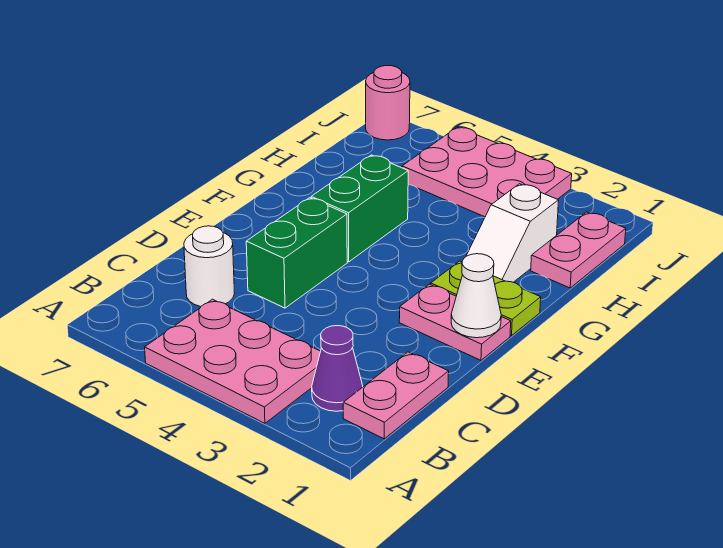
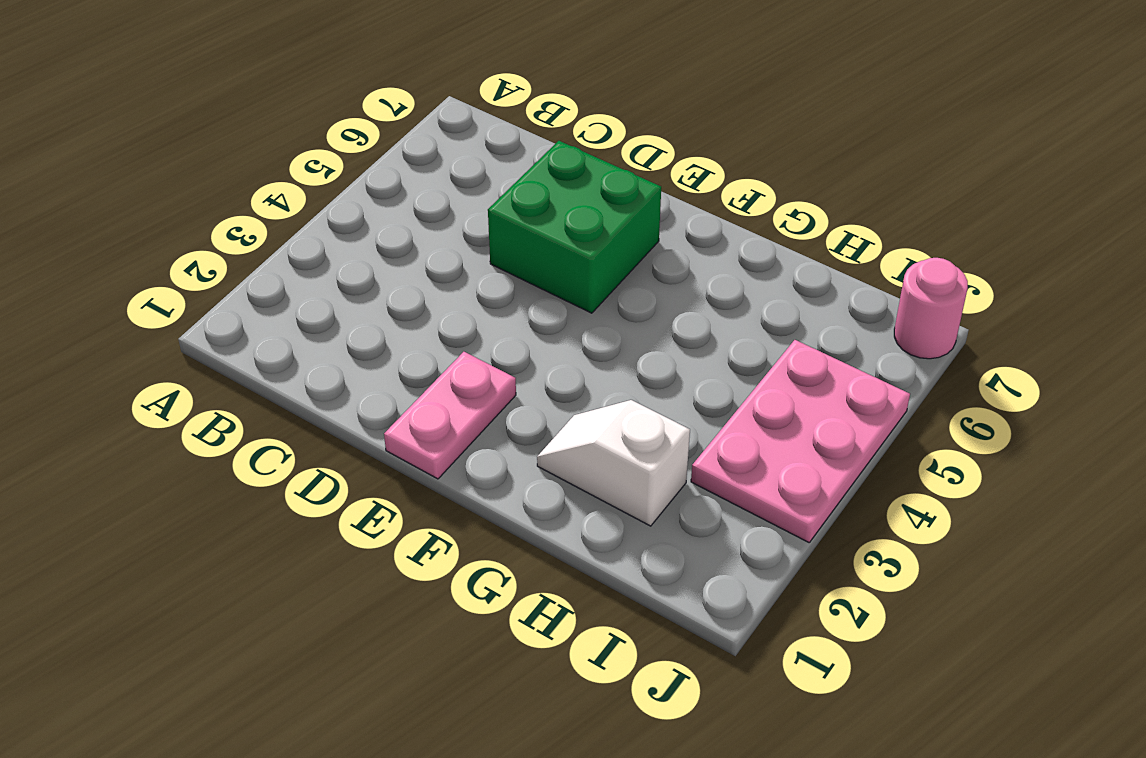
green brick D5:E6 level 1 -> green brick D5:E5 level 1
none -> pink plate A3:B5 level 1
none -> pink plate B1:C1 level 1
none -> purple cone B2 level 1

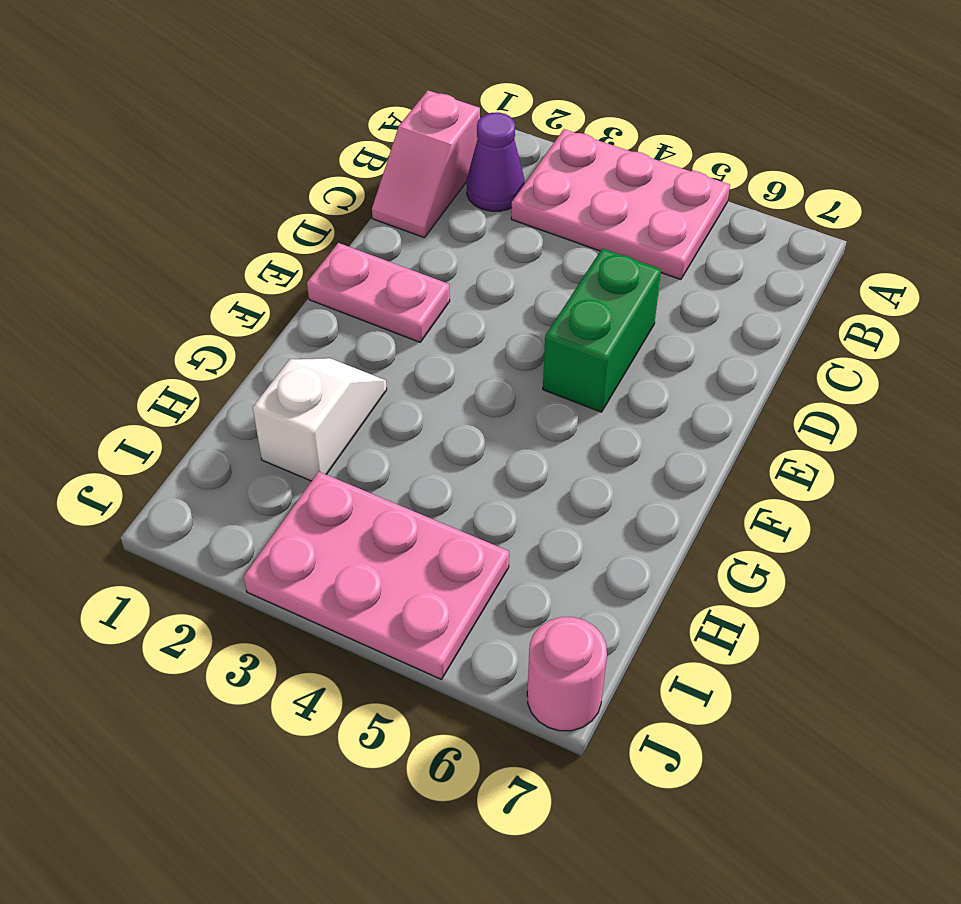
pink slope B1:C1 level 1 top B -> pink plate B1:C1 level 1
none -> white round brick C6 level 1
none -> lime plate F1:F2 level 1
none -> green brick F5:G5 level 1

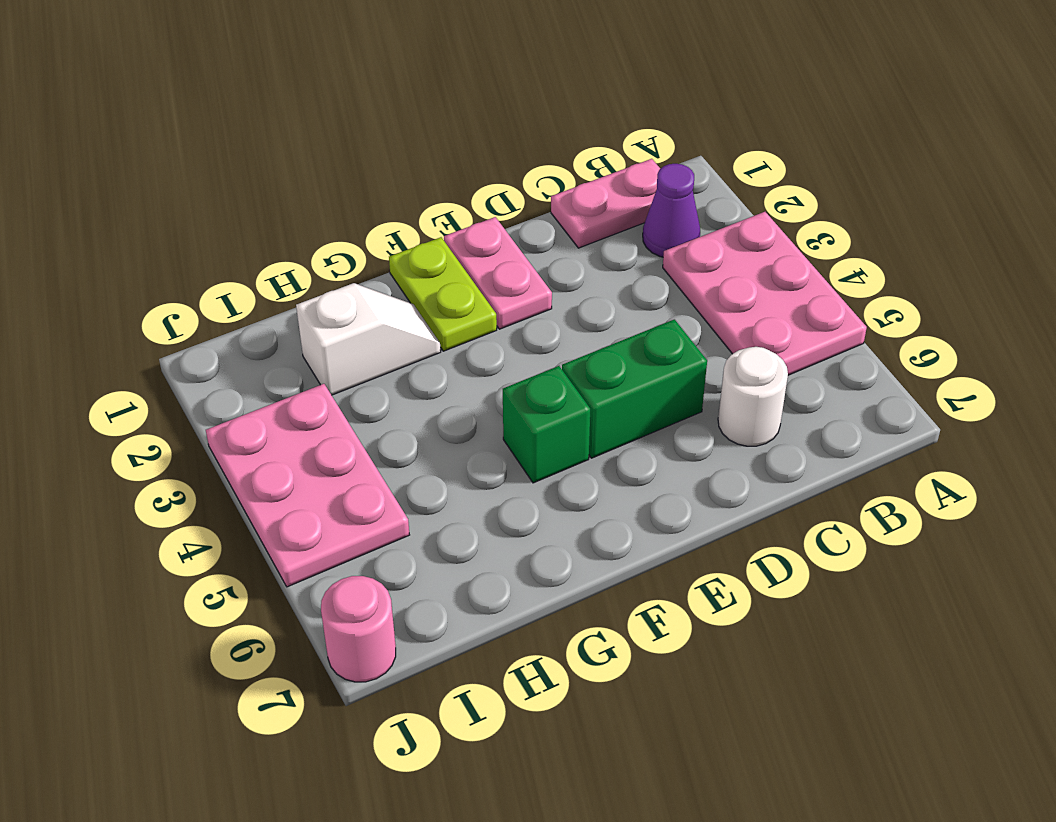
green brick F5 level 1 -> green brick F5:G5 level 1
none -> pink plate H1:I1 level 1
none -> white cone E1 level 2

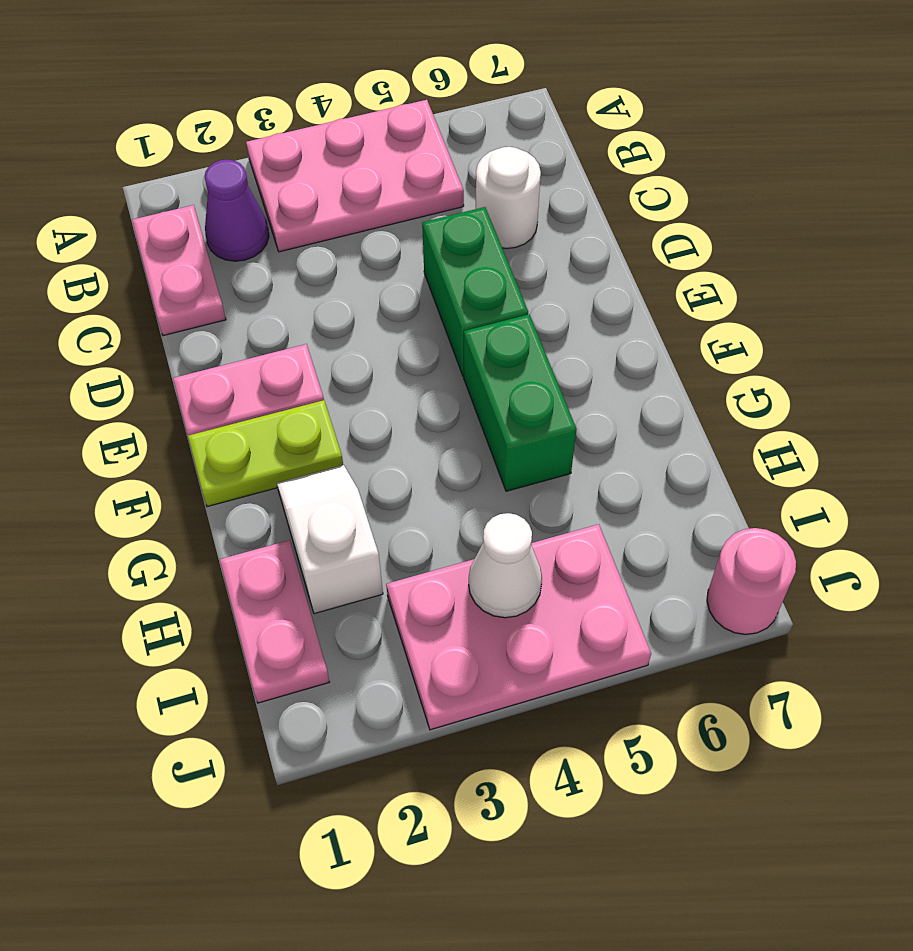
white cone I4 level 2 -> white cone E1 level 2

